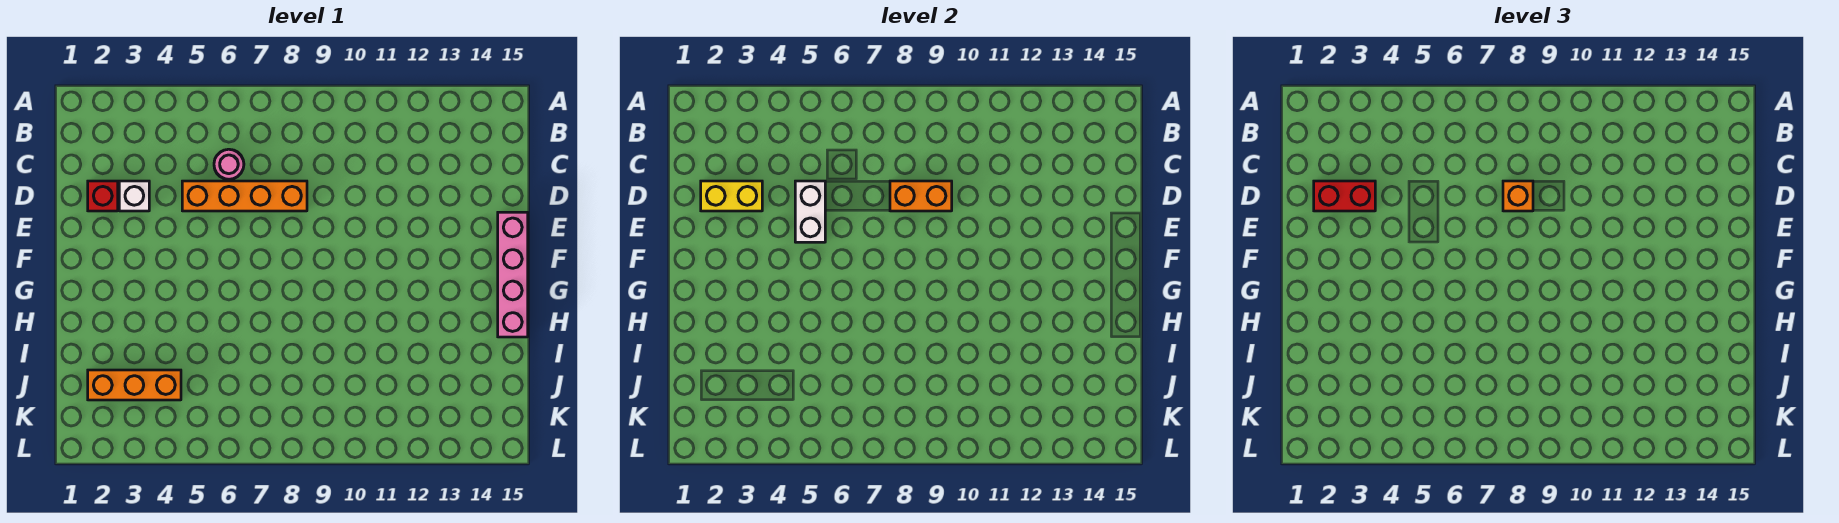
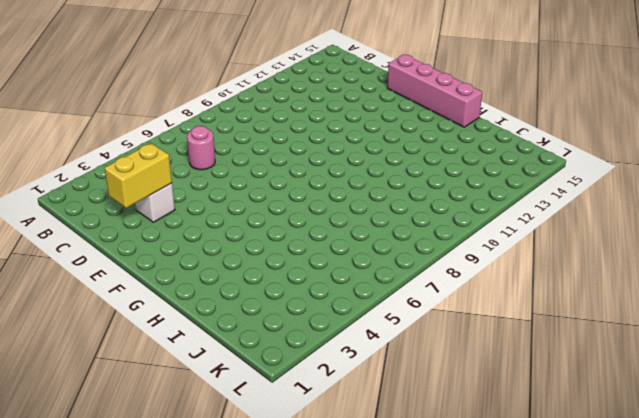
none -> red brick D2 level 1
none -> orange brick D5:D8 level 1

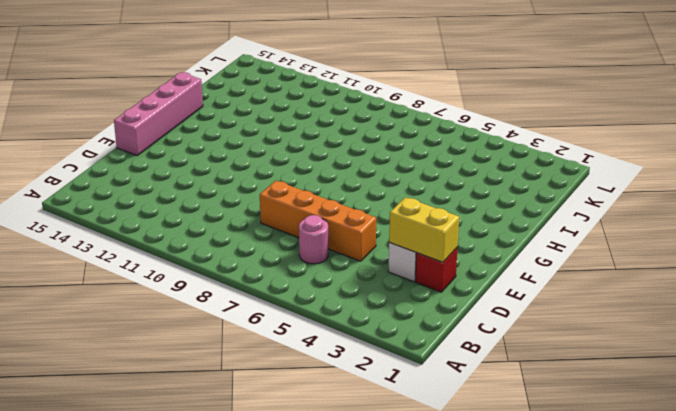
none -> orange brick J2:J4 level 1
none -> white brick D5:E5 level 2

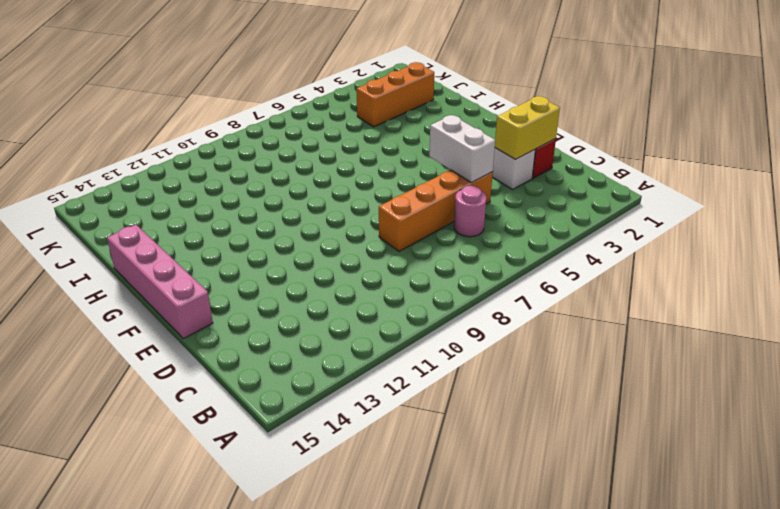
none -> orange brick D8:D9 level 2
none -> red brick D2:D3 level 3

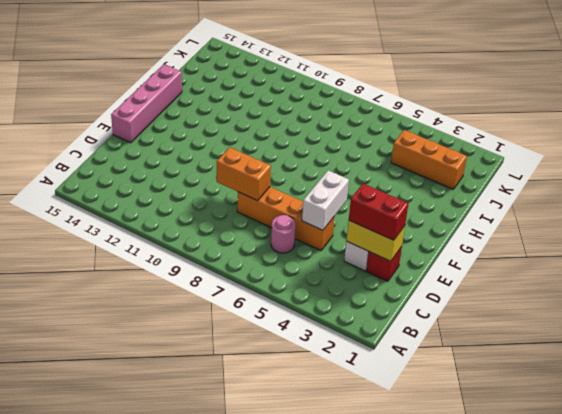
none -> orange brick D8 level 3

